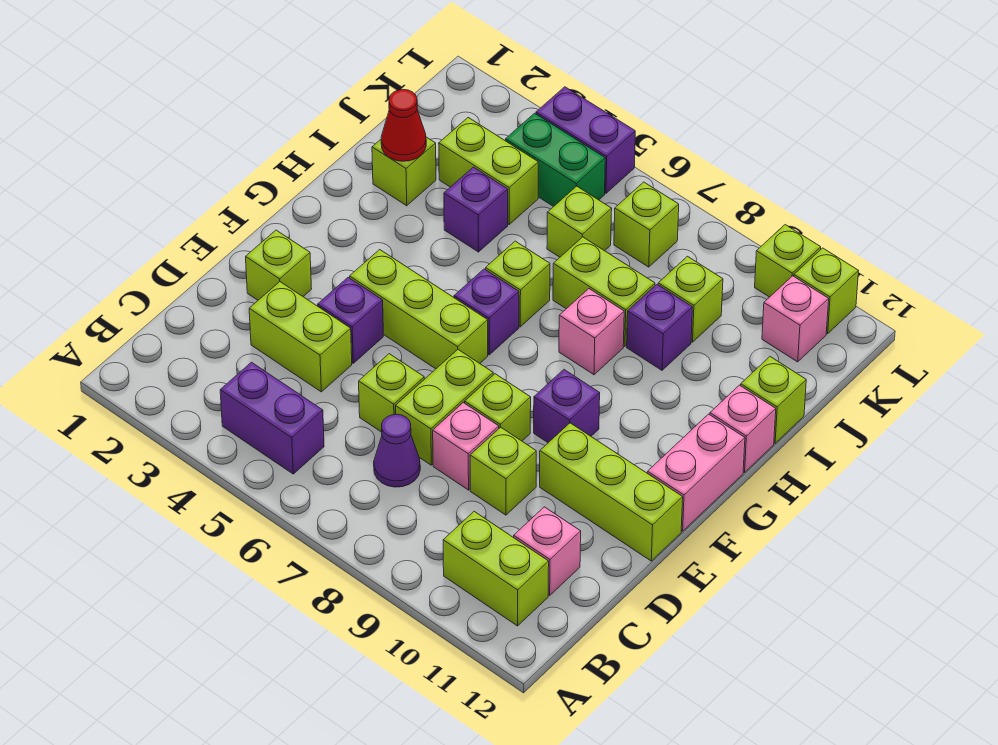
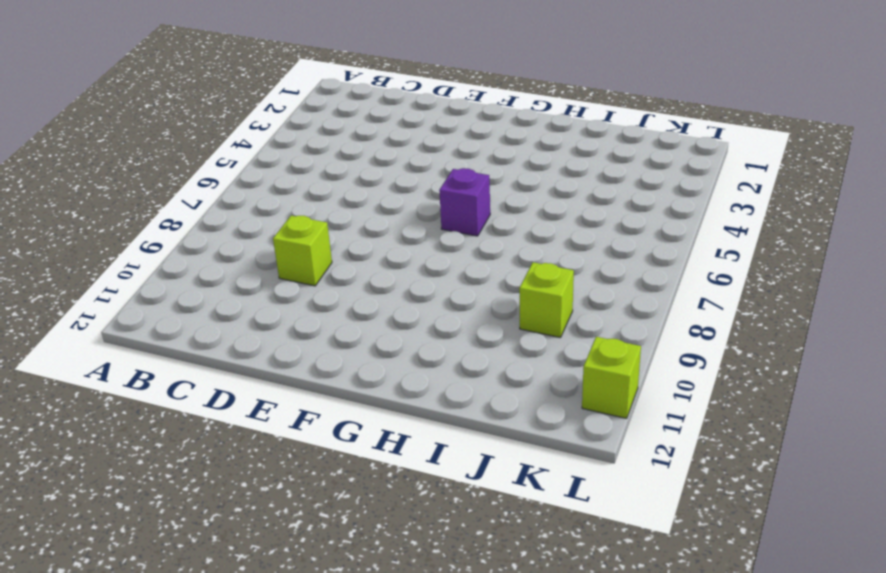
none -> purple brick B4:B5 level 1
none -> lime brick B10:B11 level 1
none -> purple cone C7 level 1
none -> pink brick C11 level 1

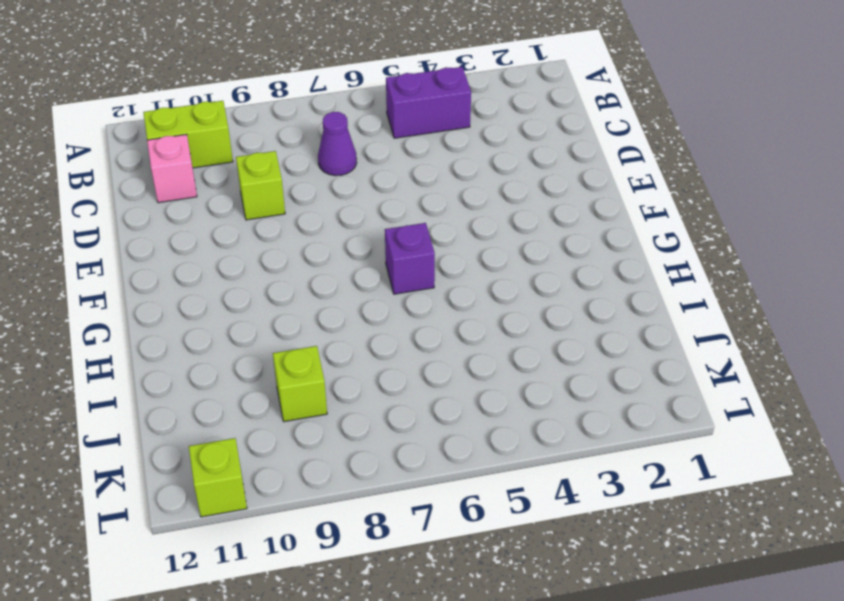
none -> lime brick D3:D4 level 1
none -> lime brick D6 level 1
none -> lime brick D7:E7 level 1
none -> pink brick D8 level 1

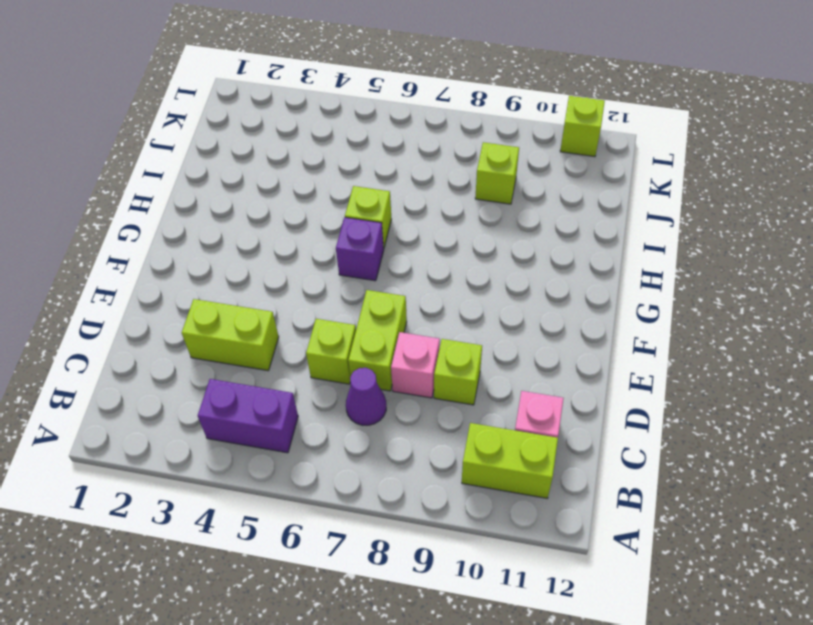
none -> lime brick E2 level 1
none -> purple brick E4 level 1
none -> lime brick E8 level 1
none -> lime brick E10:E12 level 1

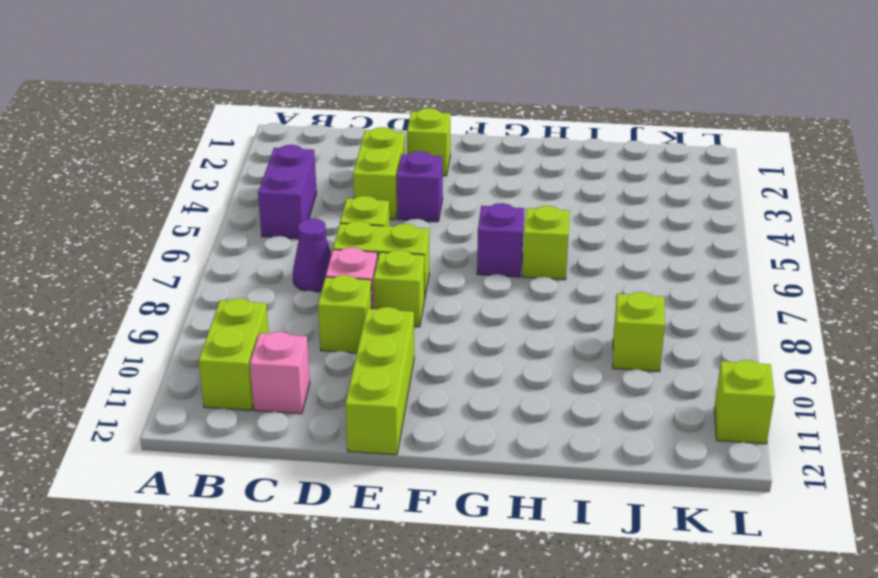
none -> lime brick F4:F6 level 1
none -> purple brick F9 level 1
none -> pink brick F12:G12 level 1
none -> pink brick H8 level 1

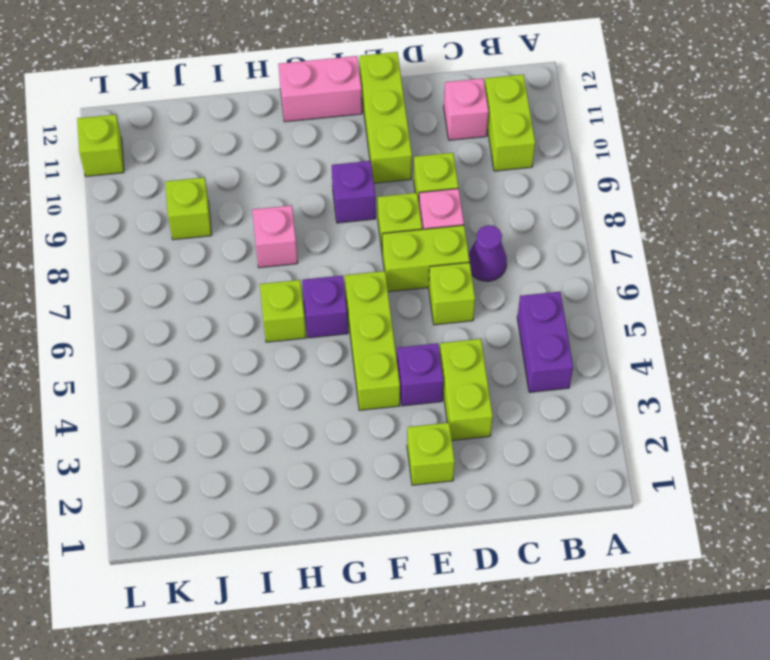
none -> pink brick H12 level 1
none -> lime brick I2 level 1
none -> purple brick I4 level 1
none -> lime brick I7:I8 level 1

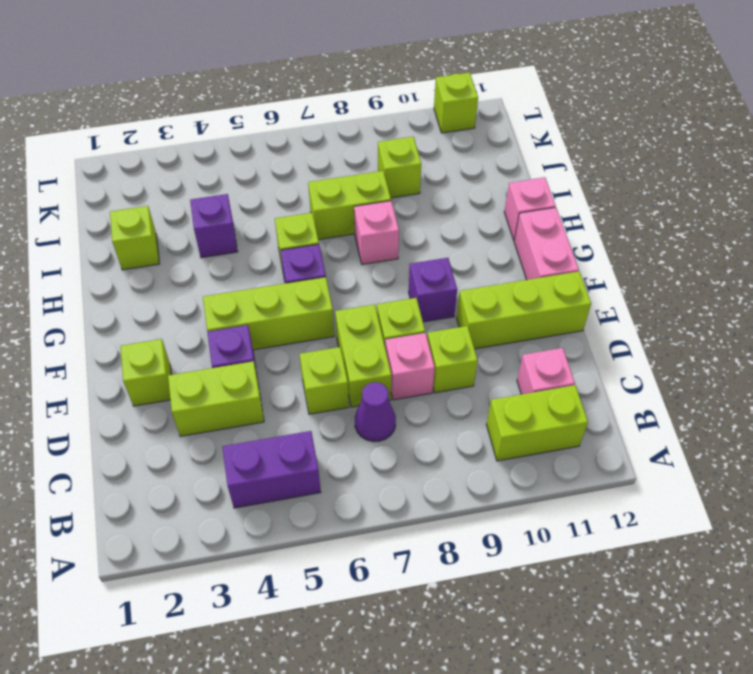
none -> purple brick I9 level 1
none -> lime brick I12 level 1
none -> lime brick J3:J4 level 1
none -> lime brick J6 level 1

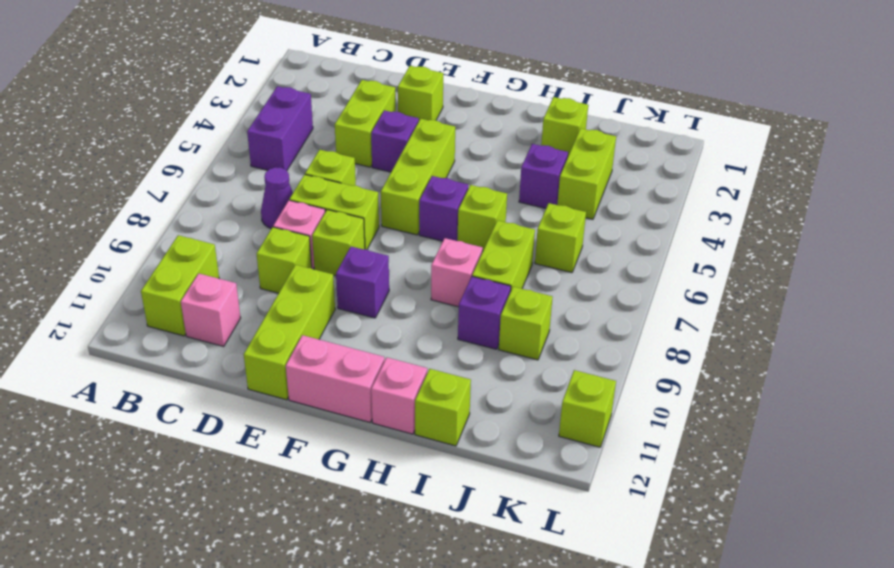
none -> green brick K4:K5 level 1
none -> lime brick K7 level 1
none -> pink brick K11 level 1
none -> purple brick L4:L5 level 1

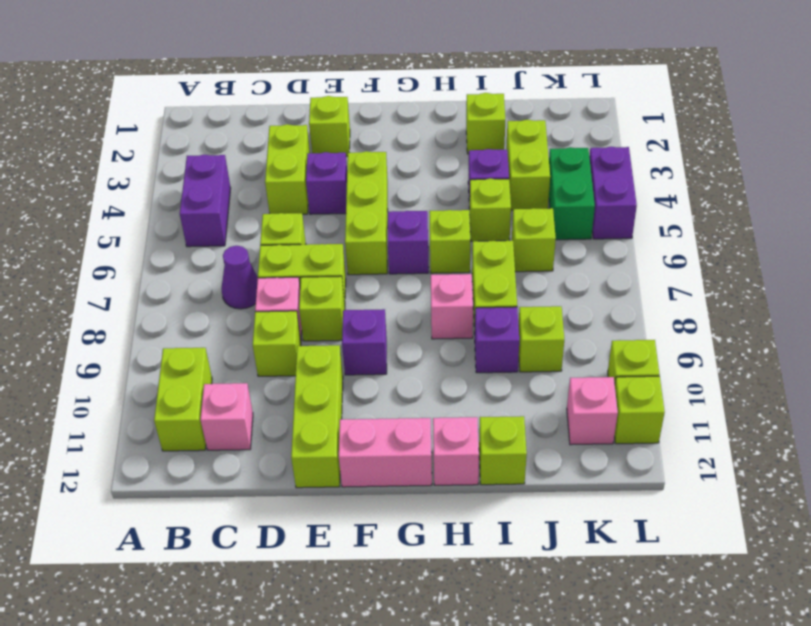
lime brick I5 level 1 -> lime brick K7 level 1
none -> red cone I2 level 2

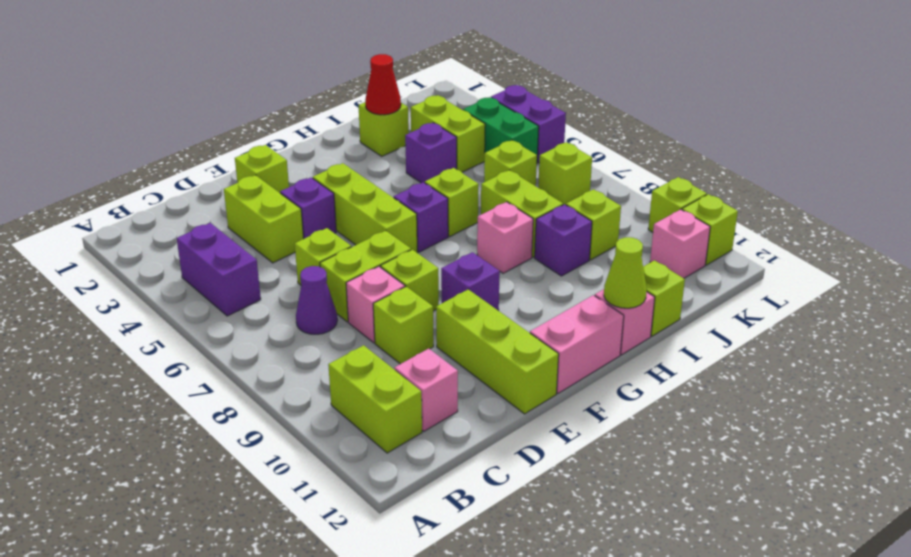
lime cone H12 level 2 -> none

